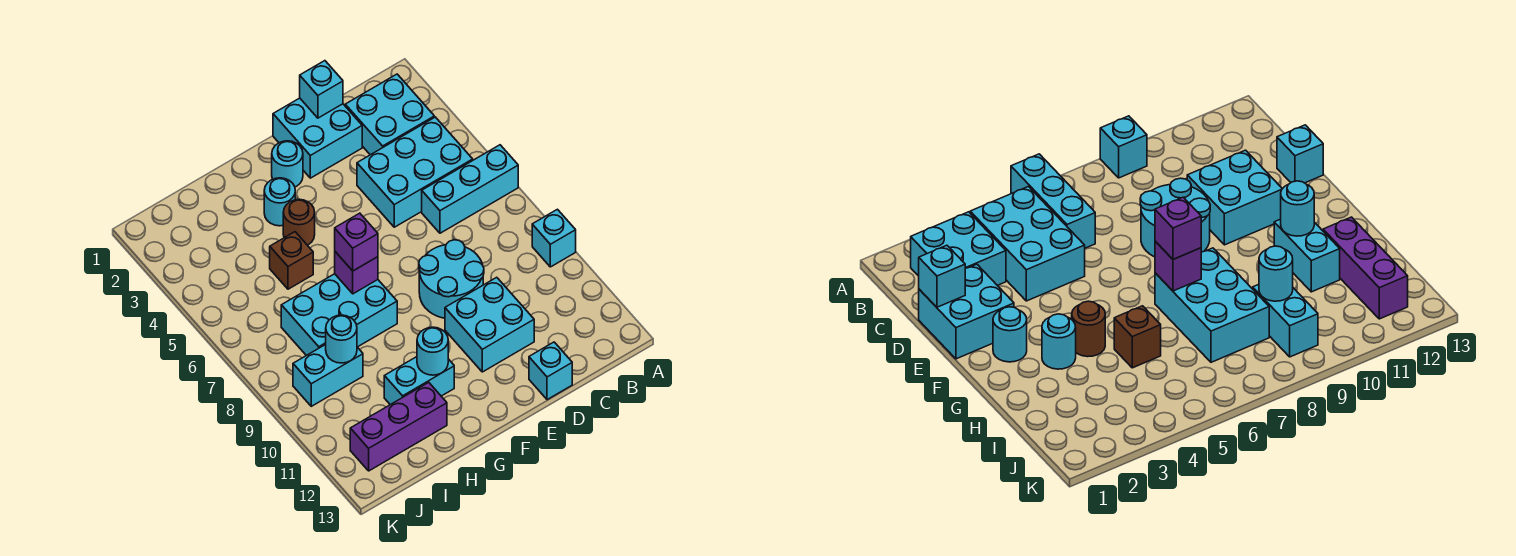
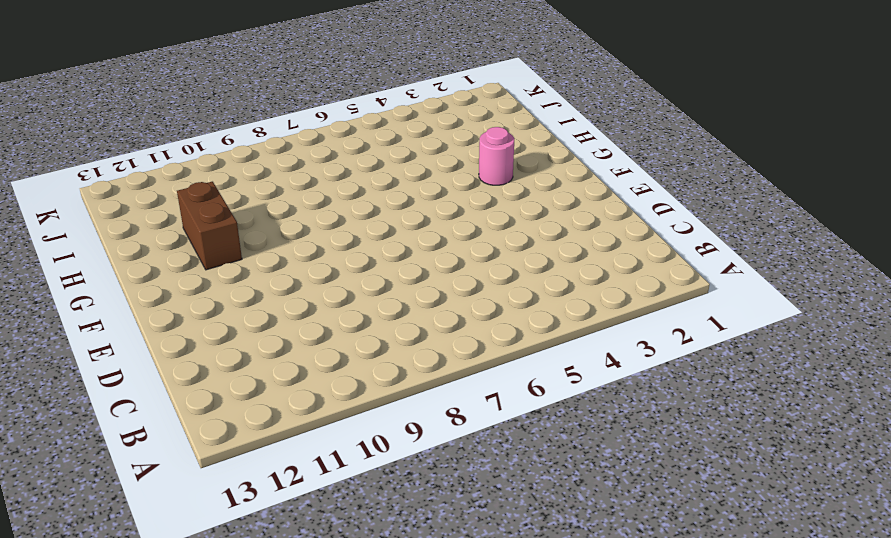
pink round brick G3 level 1 -> cyan round brick G3 level 1
brown brick G11:H11 level 1 -> cyan brick G11:H11 level 1
none -> cyan brick A6:C6 level 1
none -> cyan brick A9 level 1
none -> cyan brick B2:C3 level 1

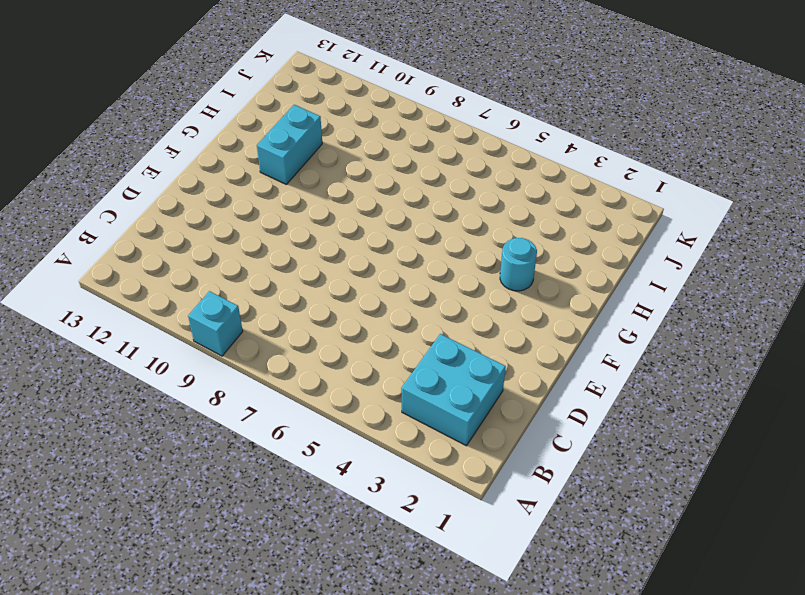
none -> cyan brick A6:C6 level 1
none -> cyan brick B4:D5 level 1
none -> cyan brick D1:E2 level 1

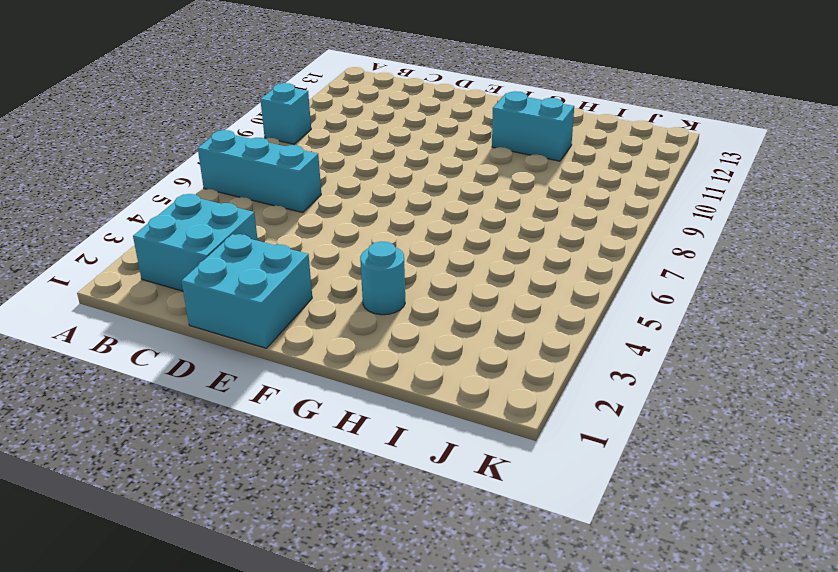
none -> cyan brick B4:D5 level 1
none -> cyan round brick D8:E9 level 1
none -> cyan brick D10:E11 level 1

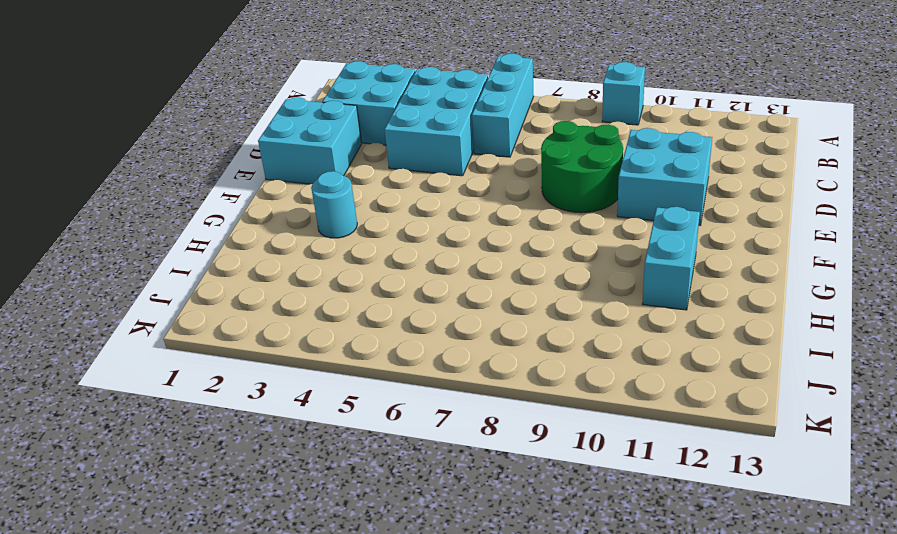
green round brick D8:E9 level 1 -> cyan round brick D8:E9 level 1
none -> cyan brick D13 level 1
none -> cyan round brick F2 level 1
none -> brown round brick G4 level 1

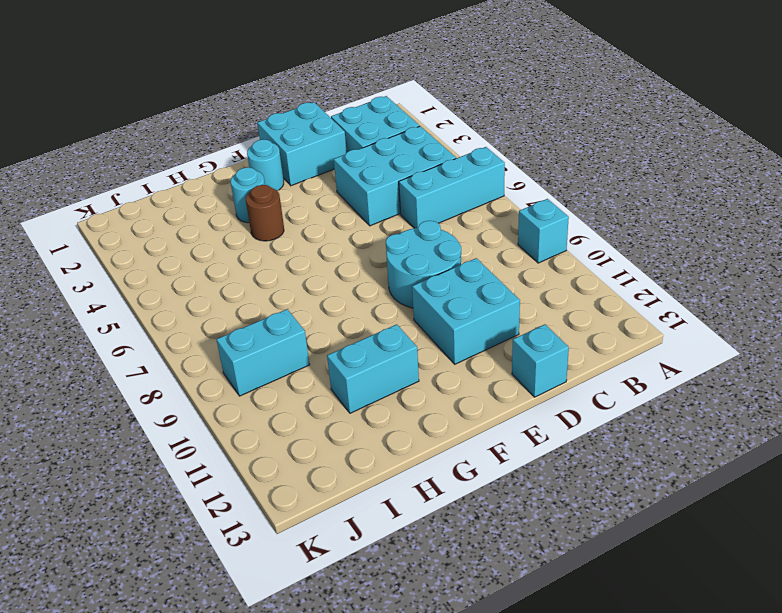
none -> cyan brick G7:I8 level 1
none -> brown brick H5 level 1
none -> purple brick H12:J12 level 1

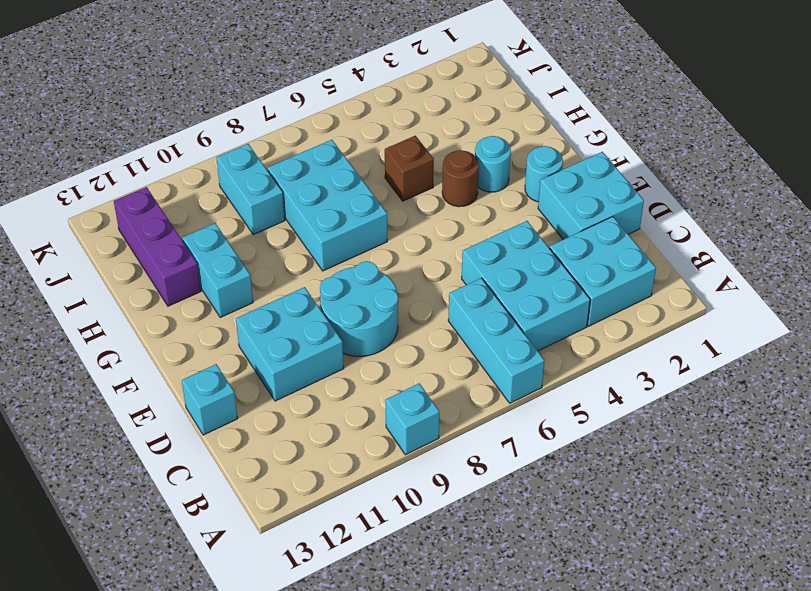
none -> cyan brick D1 level 2
none -> purple brick G7 level 2
none -> cyan round brick G11 level 2

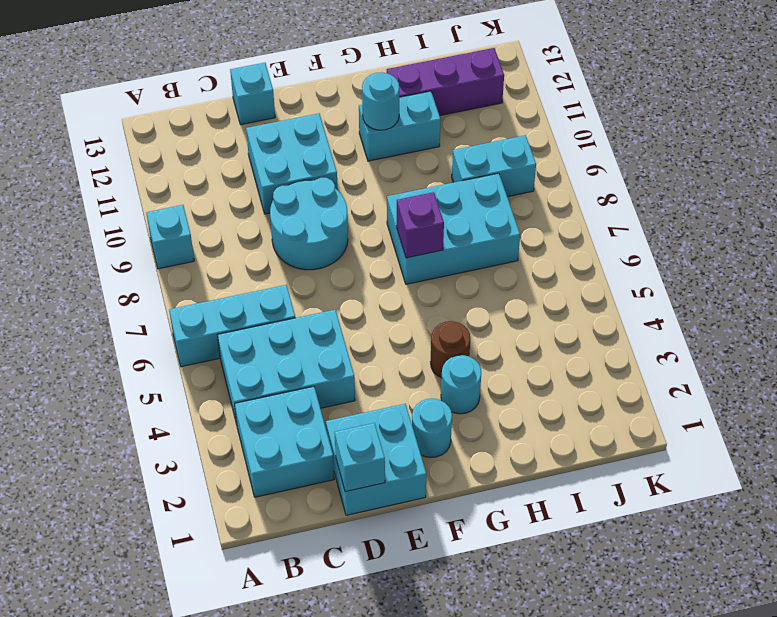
none -> brown brick H5 level 1
none -> cyan round brick I9 level 2
none -> purple brick G7 level 3

